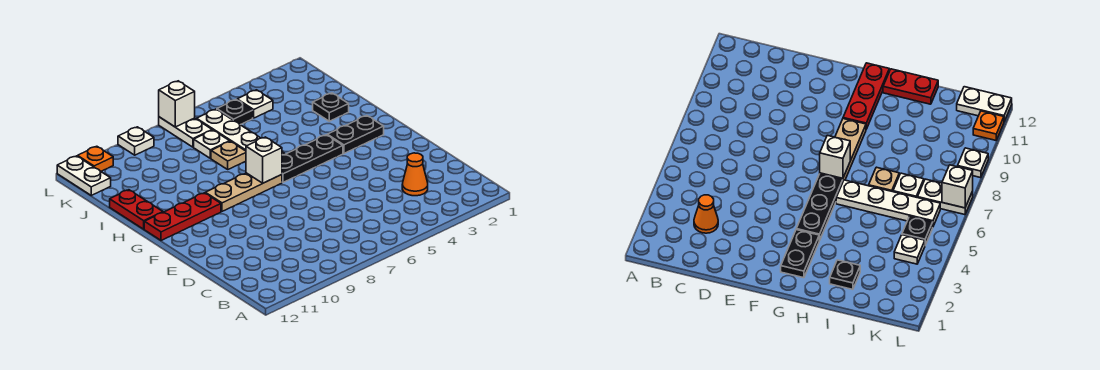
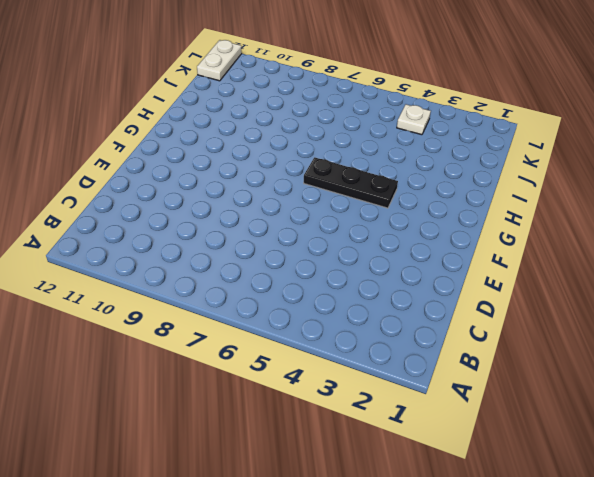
none -> orange cone C3 level 1
none -> black plate G2:G3 level 1
none -> tan plate G7:G9 level 1

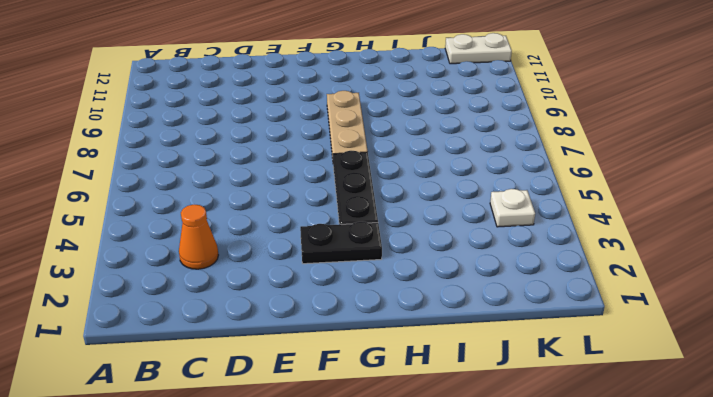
black plate F3:G3 level 1 -> black plate G2:G3 level 1
none -> red plate G10:G12 level 1
none -> white plate H6:K6 level 1
none -> red plate H12:I12 level 1

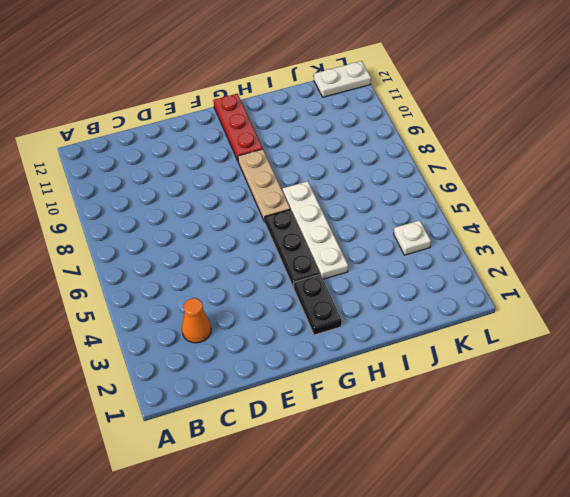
white plate H4:H7 level 1 -> white plate H6:K6 level 1
none -> red plate H12:I12 level 1
none -> black plate I2 level 1
none -> tan plate I7 level 1

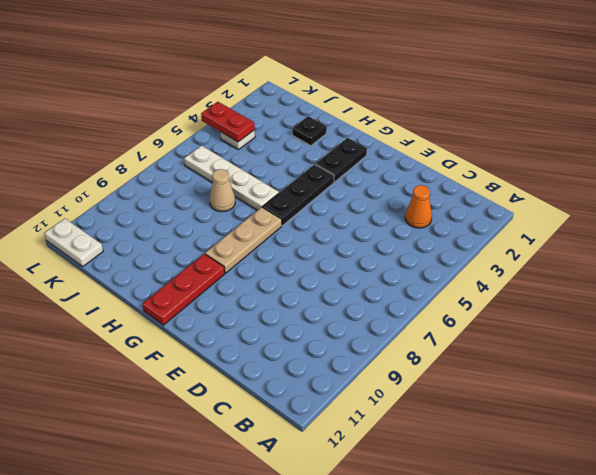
tan cone I7 level 1 -> tan plate I7 level 1
red plate K4:L4 level 2 -> red plate H12:I12 level 1
none -> white plate J7 level 1
none -> black plate K5 level 1
none -> white plate K7:L7 level 1

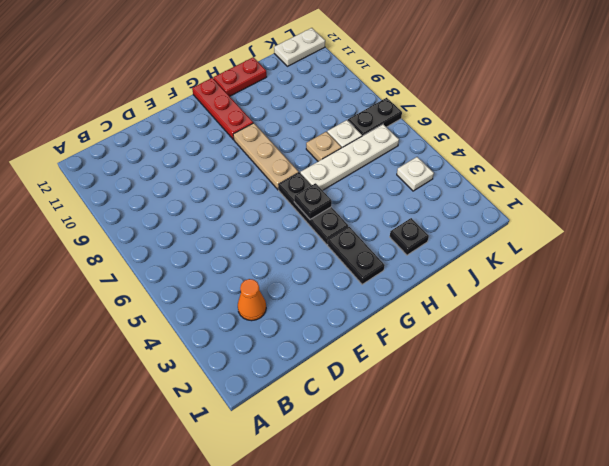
black plate G5 level 2 -> black plate K5 level 1
black plate K7:L7 level 1 -> white plate K7:L7 level 1
none -> white plate L9 level 1
none -> orange plate L11 level 1
none -> white brick G7 level 2

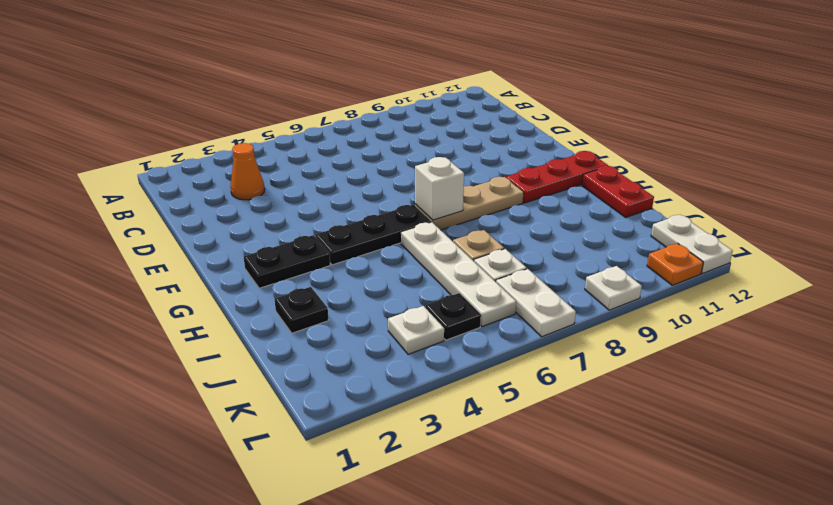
none -> white brick L7 level 2

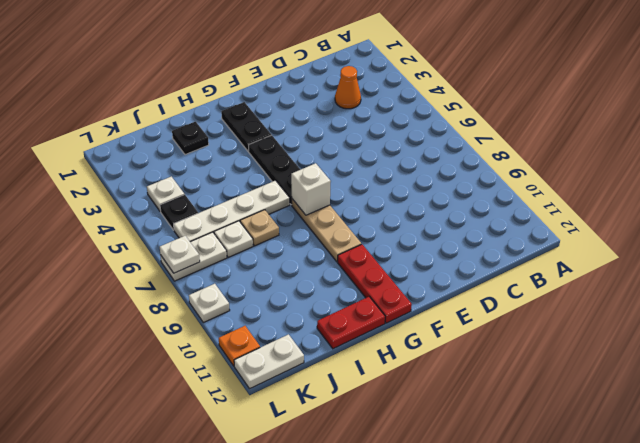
white plate L7 level 2 -> white brick L7 level 2

